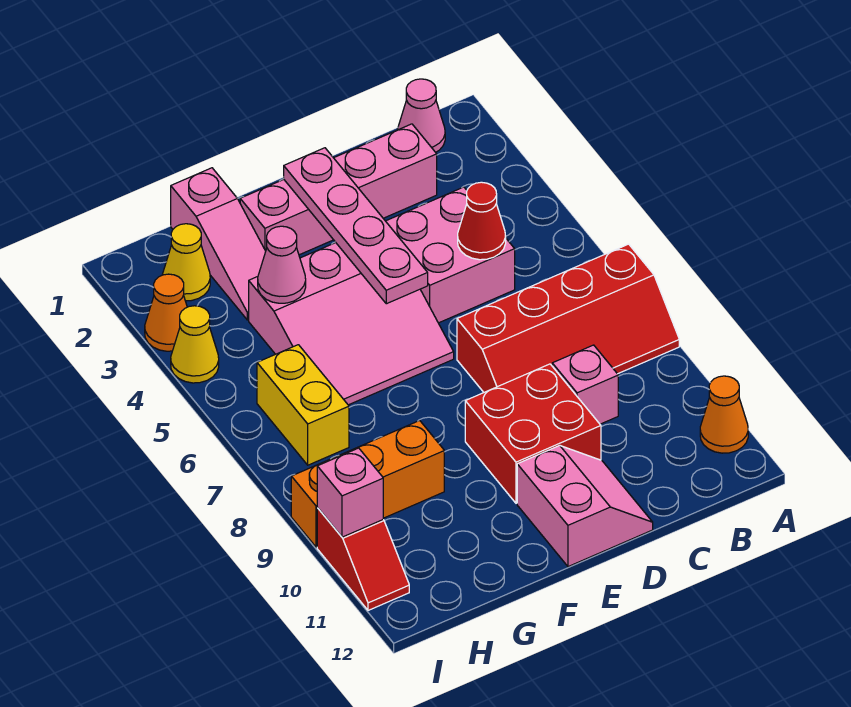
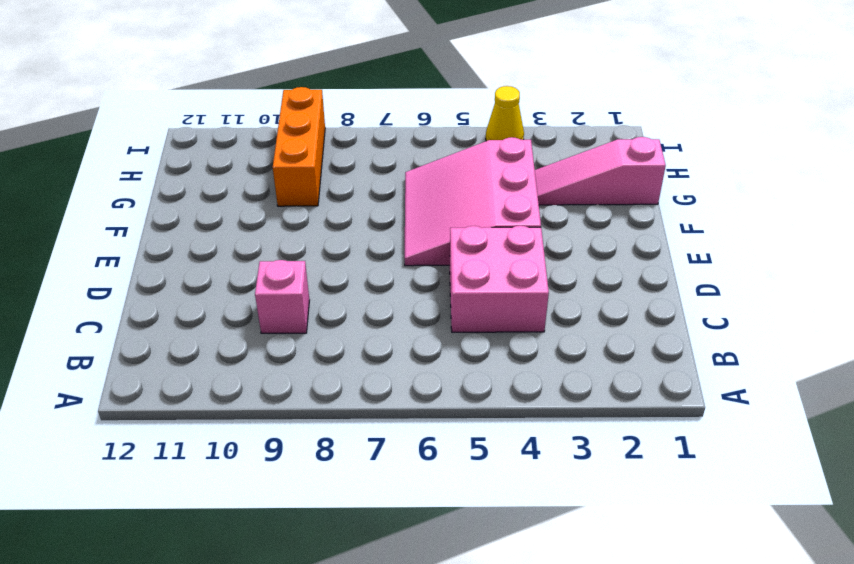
none -> red slope A7:D8 level 1 top 7
none -> orange cone A11 level 1
none -> pink cone B1 level 1

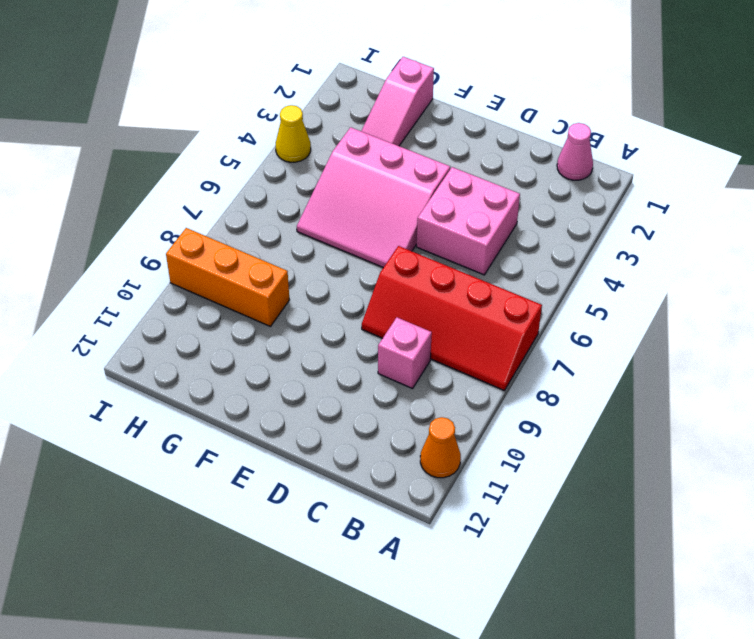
none -> pink brick C2:F2 level 1
none -> red brick D9:E10 level 1
none -> pink slope D11:E12 level 1 top E

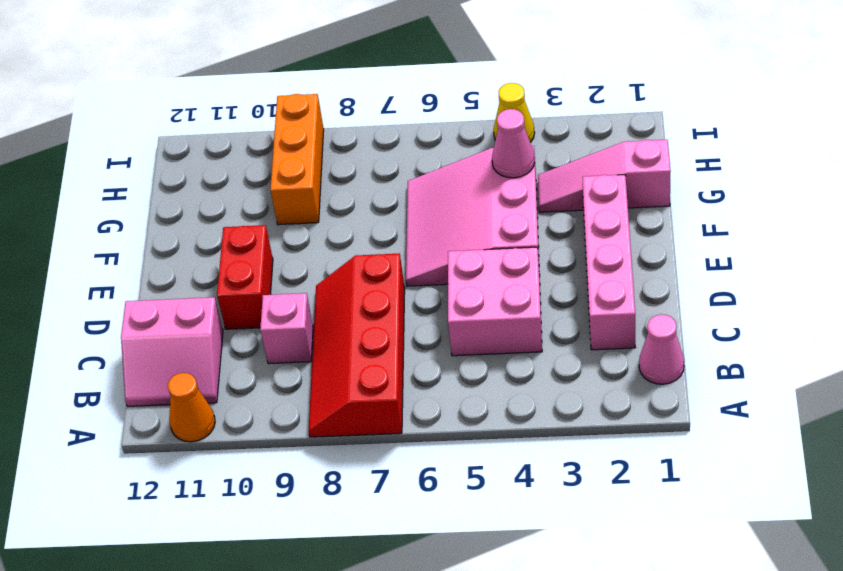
pink slope B11:C12 level 1 top C -> pink slope D11:E12 level 1 top E
red brick D10:E10 level 1 -> red brick D9:E10 level 1
none -> yellow cone H2 level 1
none -> yellow brick H6:H7 level 1
none -> orange cone I3 level 1

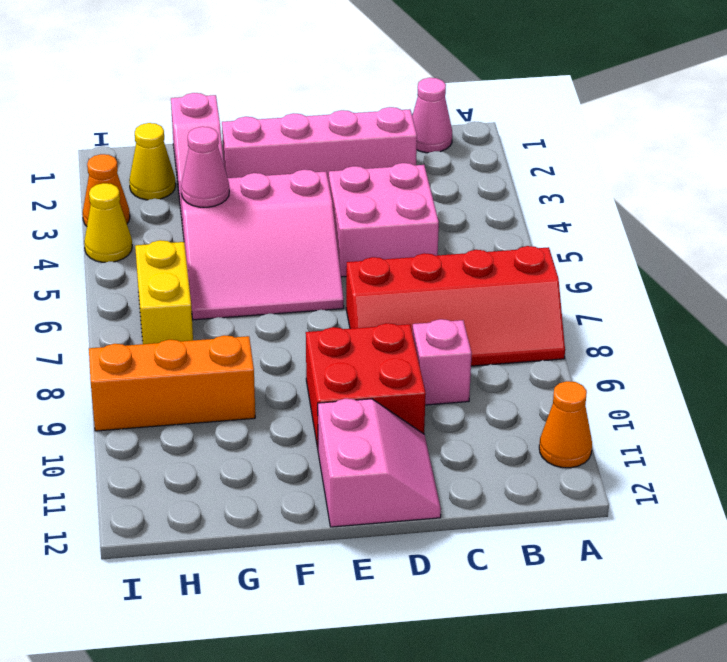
none -> red slope I10:I11 level 1 top 10
none -> red cone C5 level 2
none -> pink plate E2:E5 level 2

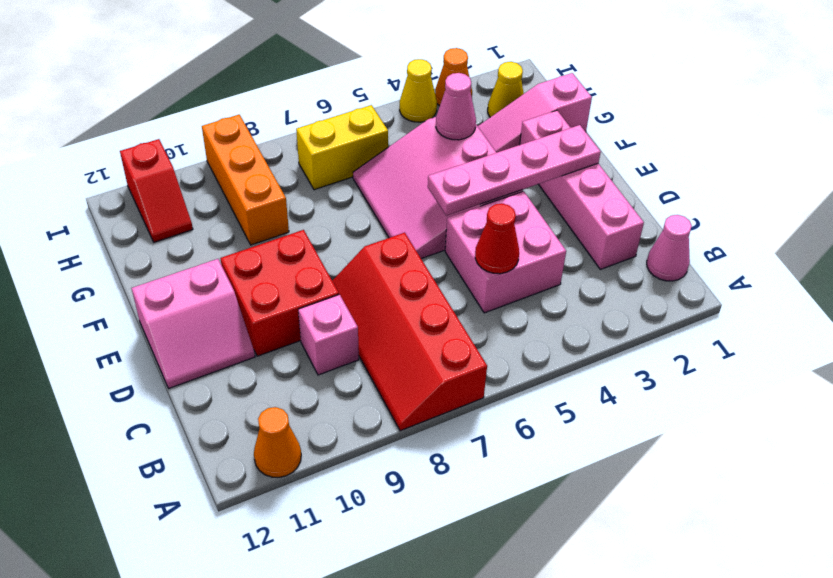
red slope H11:I11 level 1 top I -> red slope I10:I11 level 1 top 10
none -> pink brick I10 level 2

